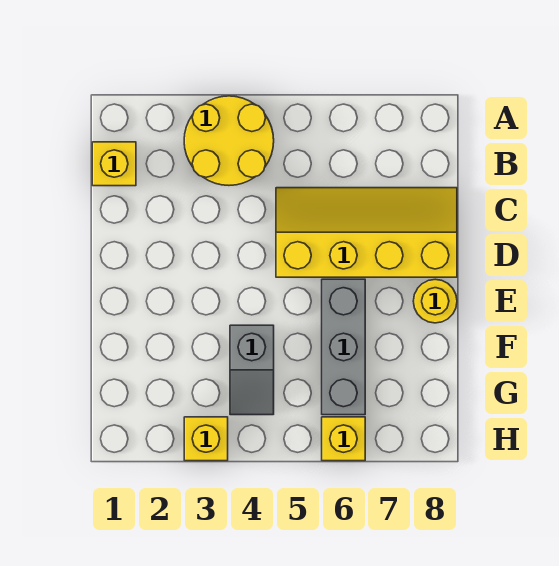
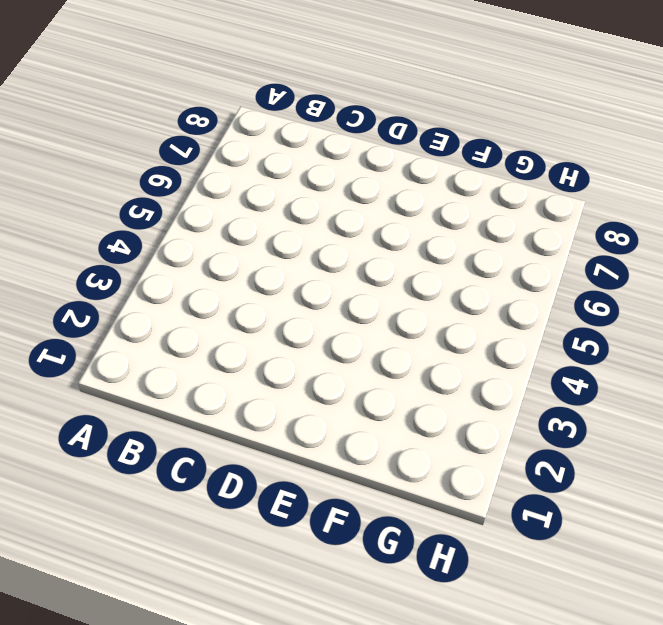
none -> yellow round brick A3:B4 level 1
none -> yellow brick B1 level 1

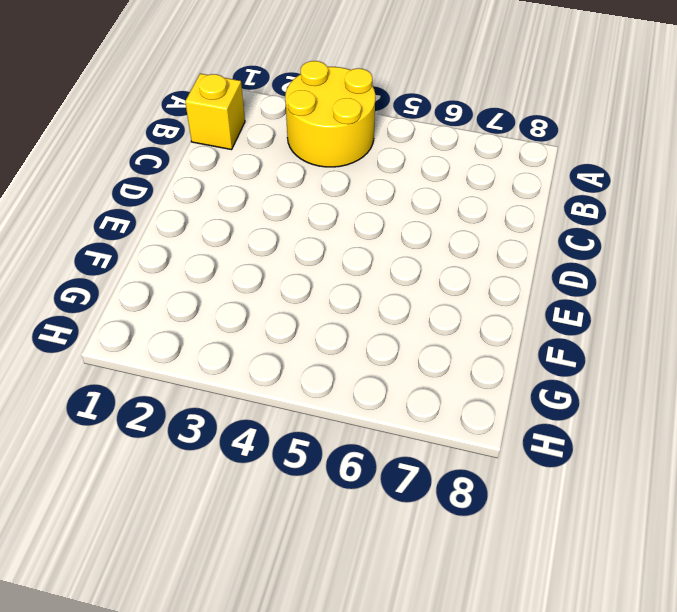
none -> yellow slope C5:D8 level 1 top D
none -> grey brick E6:G6 level 1

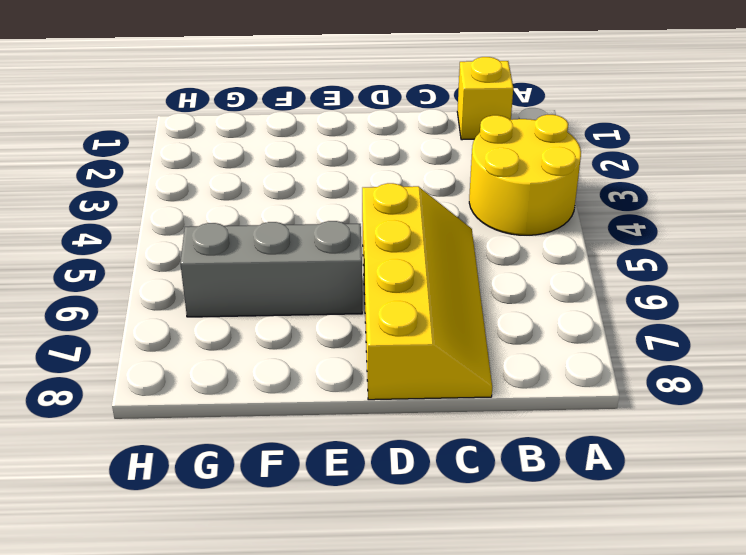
none -> yellow round brick E8 level 1
none -> grey slope F4:G4 level 1 top F

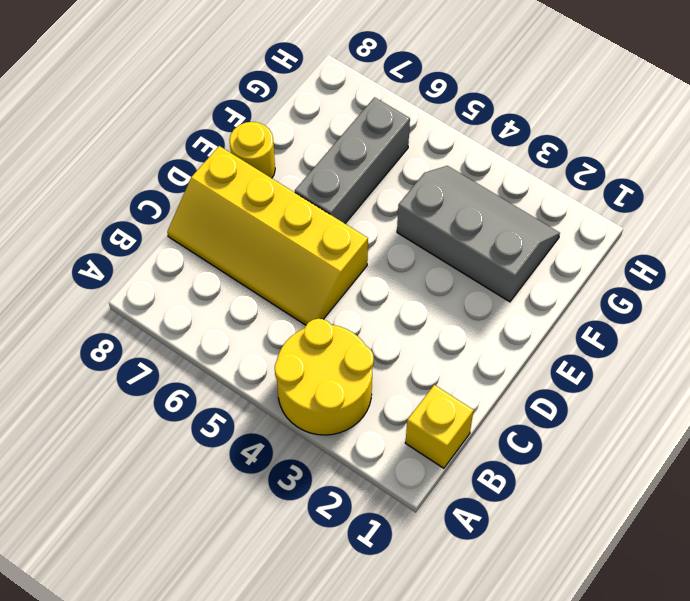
grey slope F2:G4 level 1 top F -> grey slope F4:G4 level 1 top F
none -> yellow brick H3 level 1
none -> yellow brick H6 level 1

